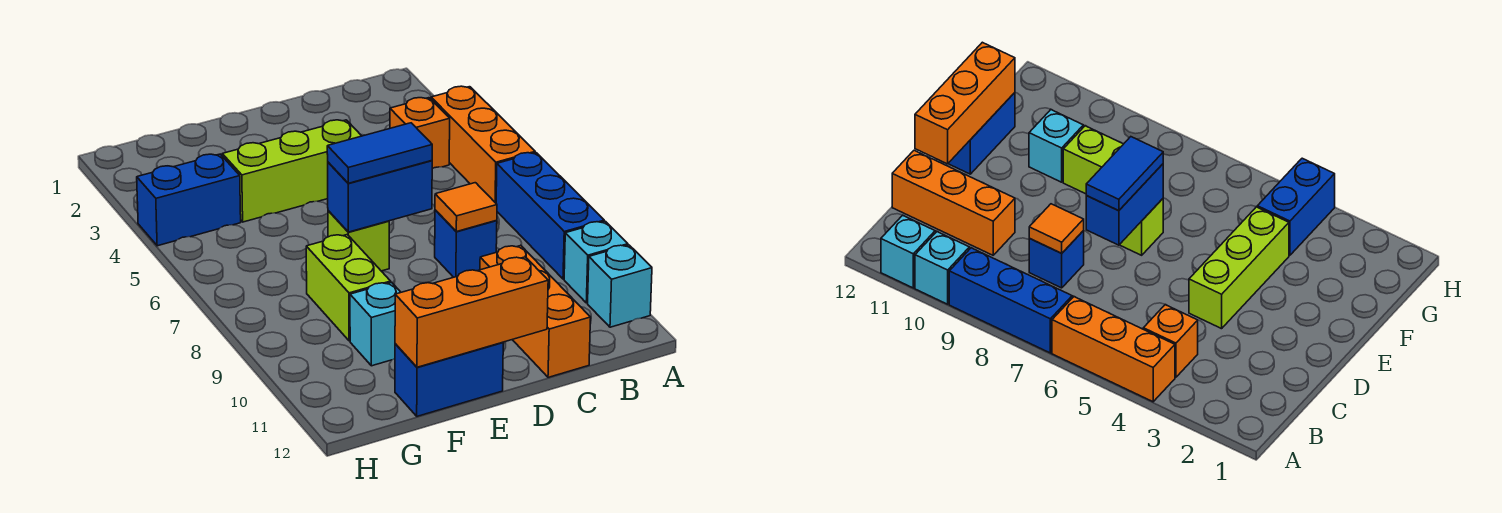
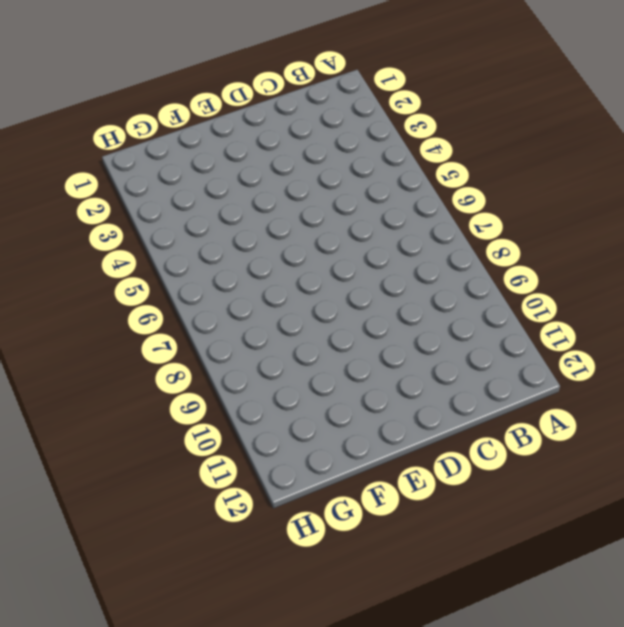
none -> orange brick A4:A6 level 1
none -> blue brick A7:A9 level 1
none -> cyan brick A10 level 1

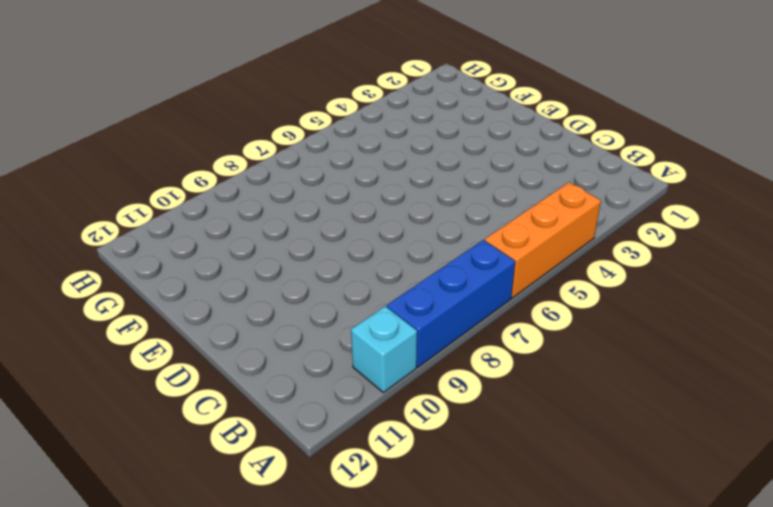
none -> cyan brick A11 level 1
none -> orange brick B4 level 1
none -> blue brick C8 level 1

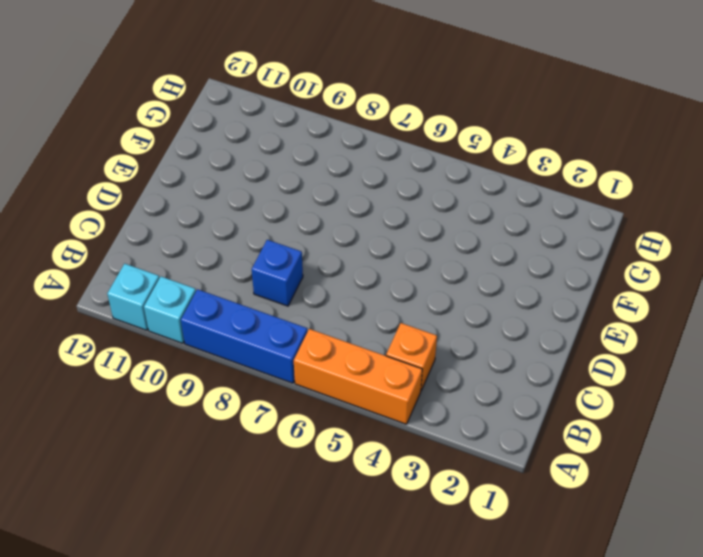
none -> orange brick C10:C12 level 1
none -> lime brick D4:F4 level 1
none -> lime brick E7 level 1

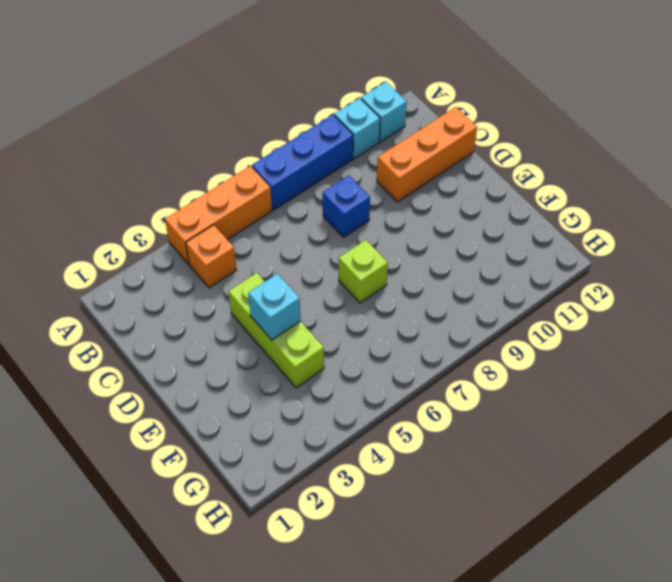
cyan brick E4 level 2 -> cyan brick F10 level 1
none -> blue brick E12:F12 level 1
none -> lime brick F8:F9 level 1
none -> blue brick G4:H4 level 1

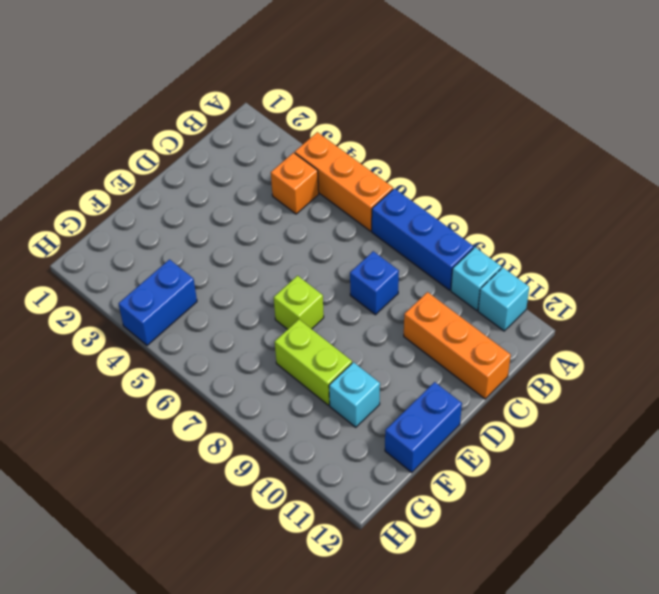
none -> lime brick D4:F4 level 1
none -> orange tile C8 level 2
none -> blue brick D7:E7 level 2

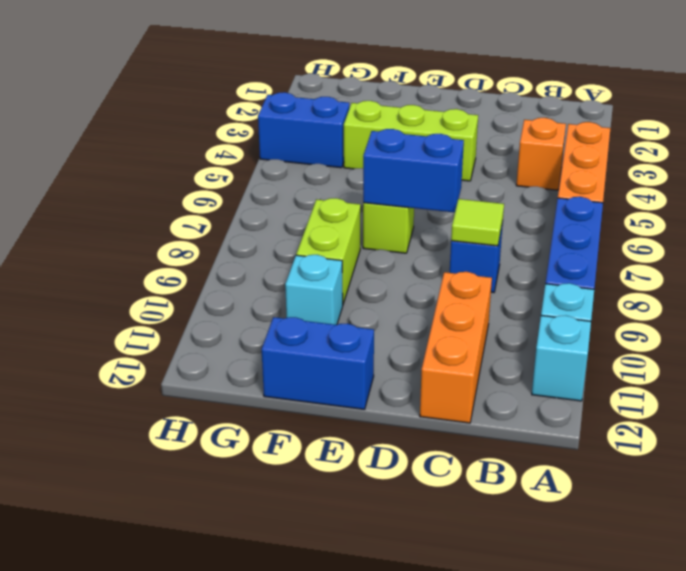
lime tile C8 level 2 -> orange tile C8 level 2
none -> orange brick D12:F12 level 2
none -> blue tile D7:E7 level 3

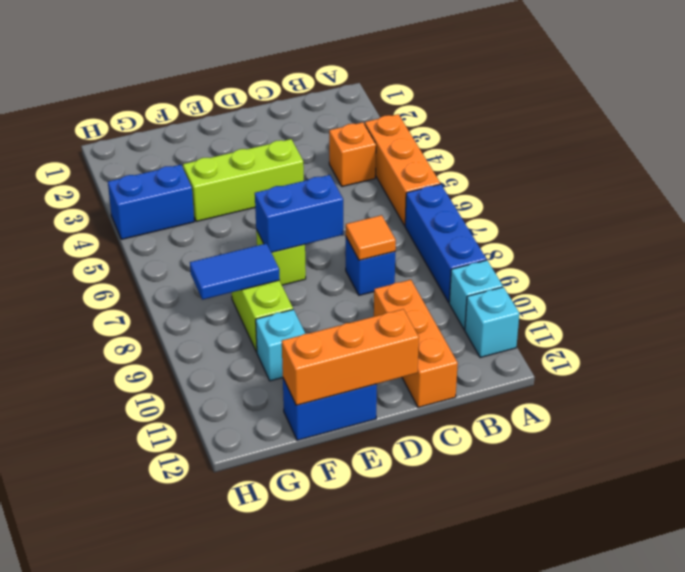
blue tile F8:G8 level 2 -> blue tile D7:E7 level 3

